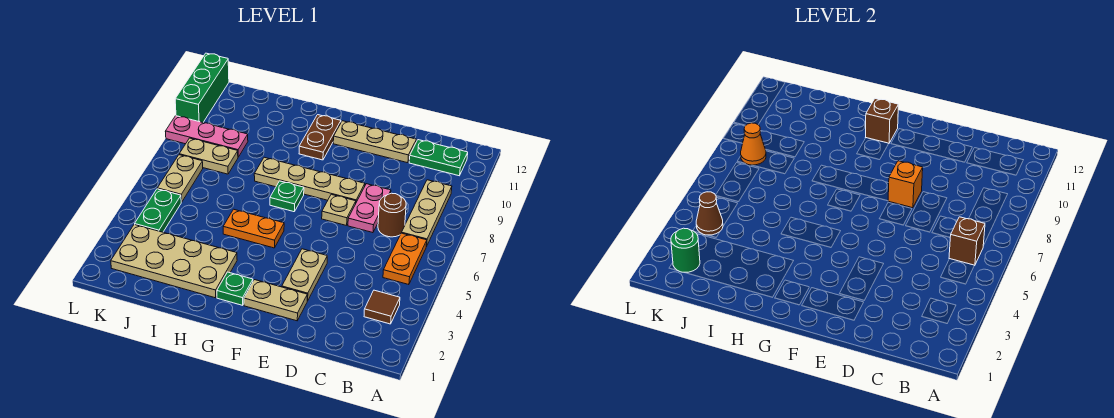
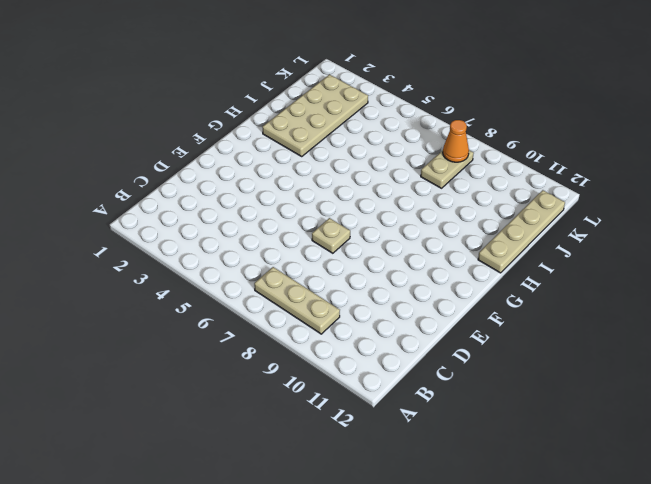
tan plate H12:K12 level 1 -> tan plate E8:H8 level 1
none -> brown tile B3 level 1
none -> orange plate B5:B6 level 1
none -> green plate B11:C11 level 1

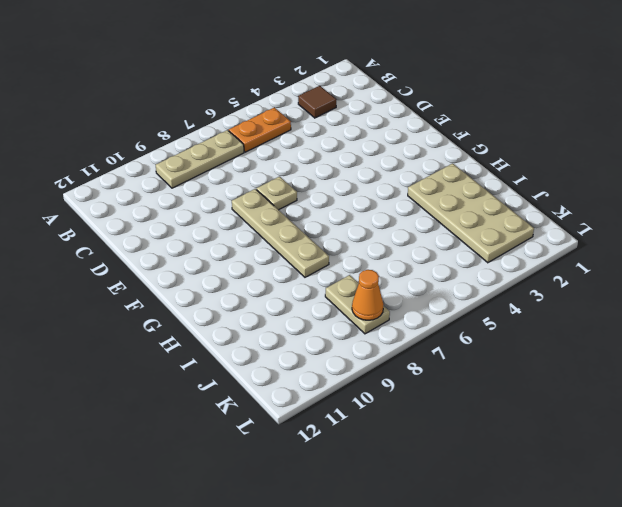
none -> green plate B11:C11 level 1
none -> brown round brick C7 level 1
none -> pink plate D7:D8 level 1

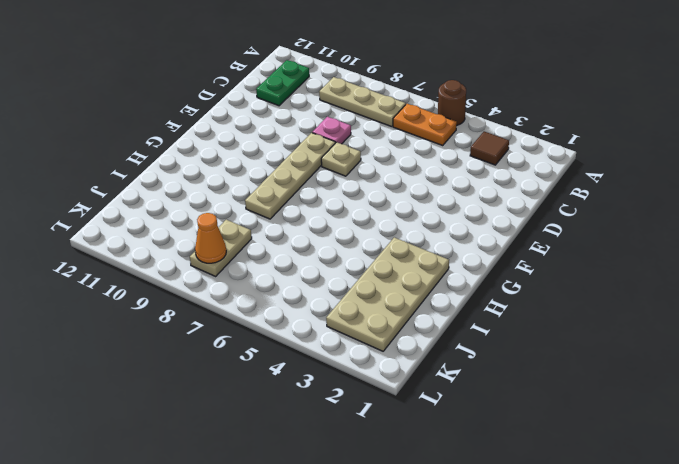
brown round brick A5 level 1 -> brown round brick C7 level 1
pink plate D8 level 1 -> pink plate D7:D8 level 1
none -> tan plate D11:F11 level 1
none -> tan plate E2:F2 level 1
none -> tan plate E3:E4 level 1

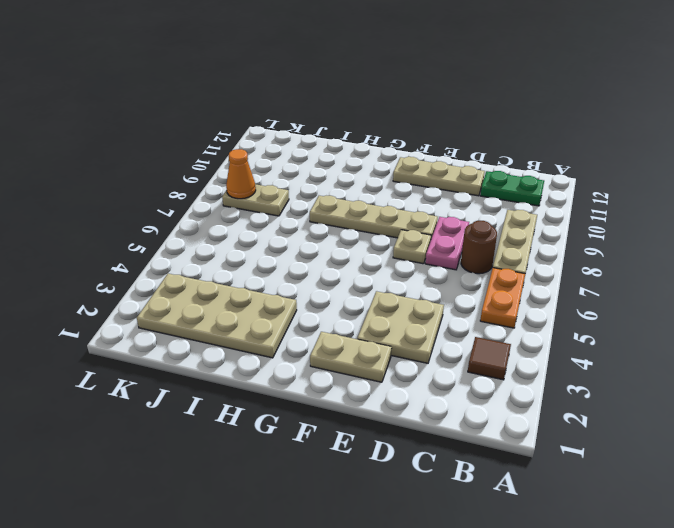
tan plate D3:E4 level 1 -> tan plate E3:E4 level 1
none -> green plate G2 level 1
none -> orange plate G5:H5 level 1
none -> green plate G7 level 1

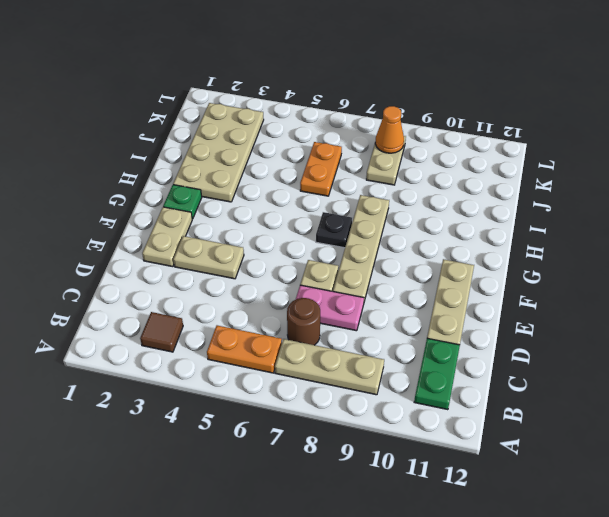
black plate G7 level 1 -> green plate G7 level 1
orange plate I6:J6 level 1 -> orange plate G5:H5 level 1
none -> brown plate G10:G11 level 1
none -> pink plate J9:L9 level 1
none -> green plate K4:K5 level 1

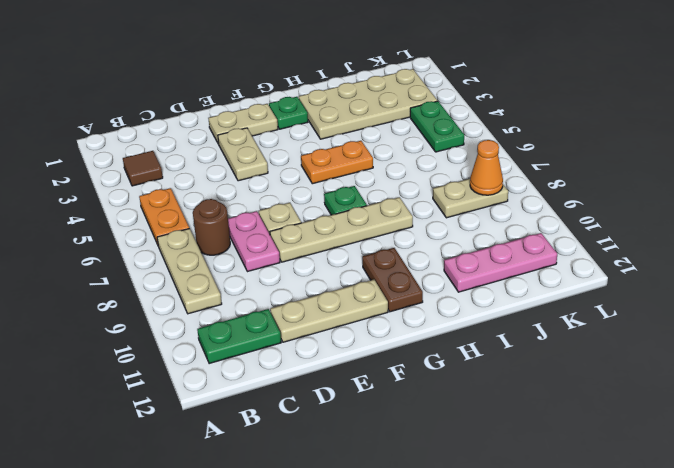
pink plate I11:K11 level 1 -> pink plate J9:L9 level 1
none -> tan plate K6:K7 level 1
none -> green brick L10:L12 level 1
none -> brown brick B6 level 2

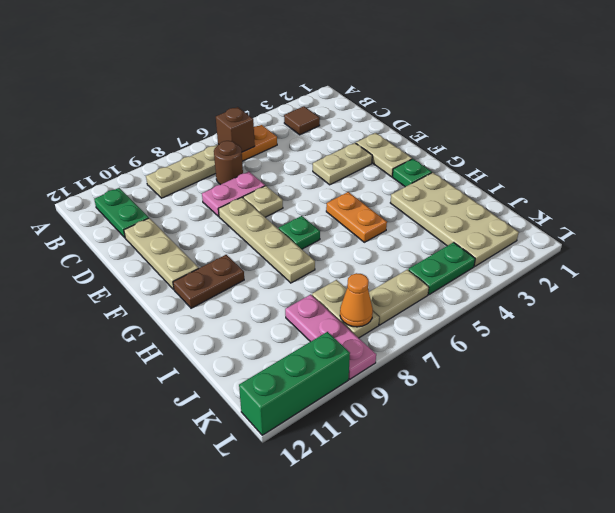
none -> orange brick E8 level 2
none -> brown brick G11 level 2
none -> green round brick K2 level 2

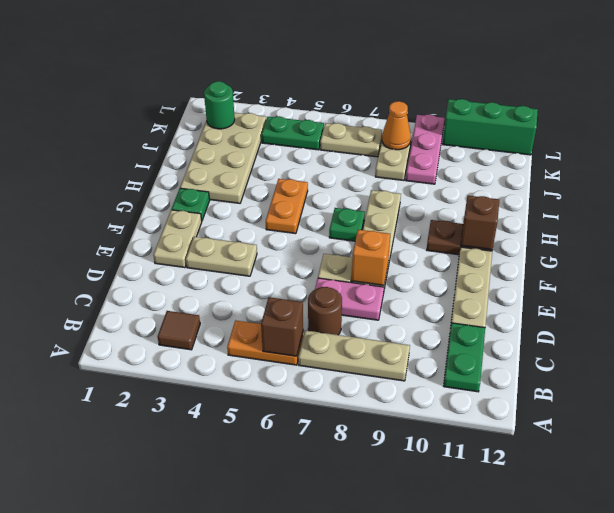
none -> brown cone K4 level 2

